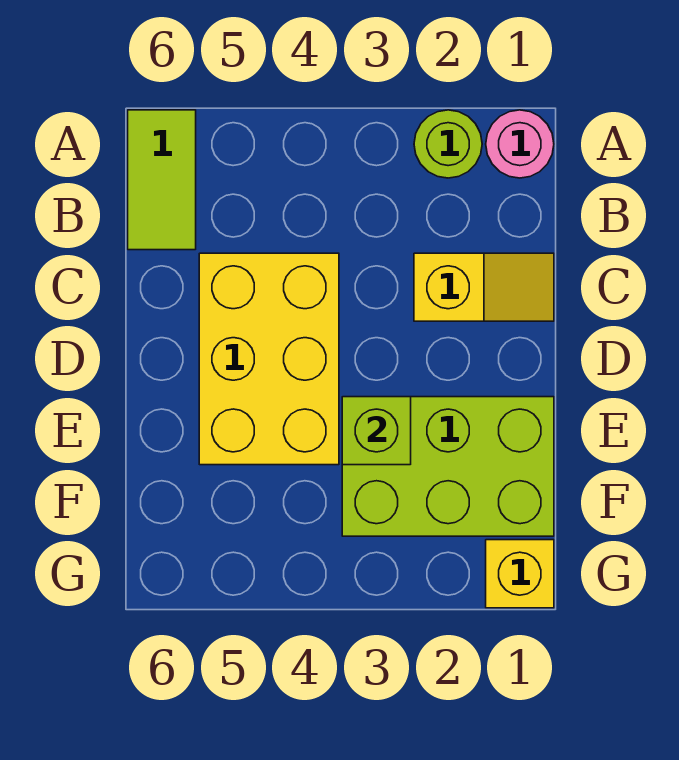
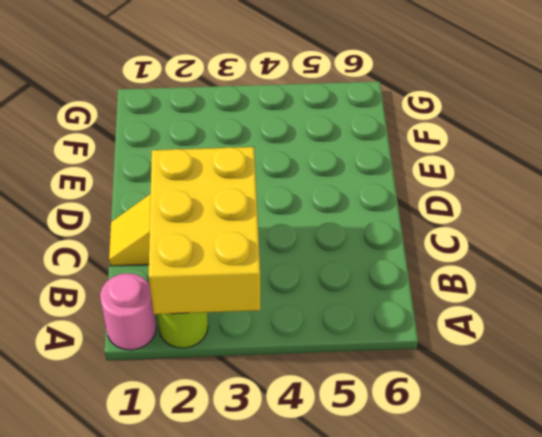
yellow brick A2:C3 level 2 -> yellow brick C4:E5 level 1
none -> lime tile A6:B6 level 1
none -> lime brick E1:F3 level 1

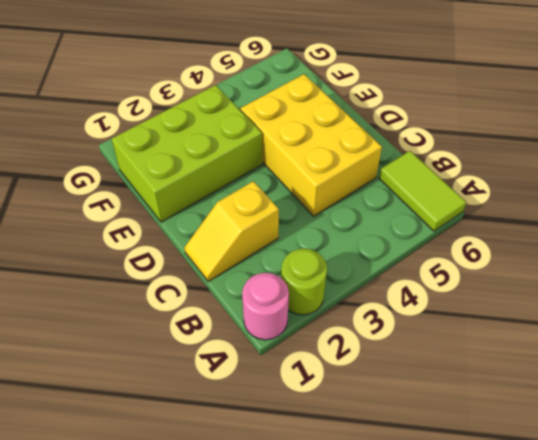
none -> yellow brick G1 level 1
none -> lime brick E3 level 2

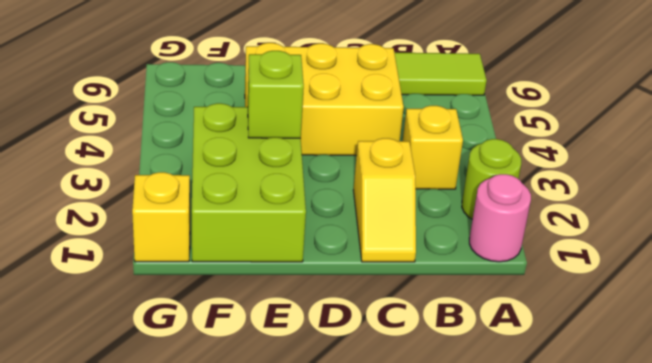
yellow brick B3 level 1 -> none

